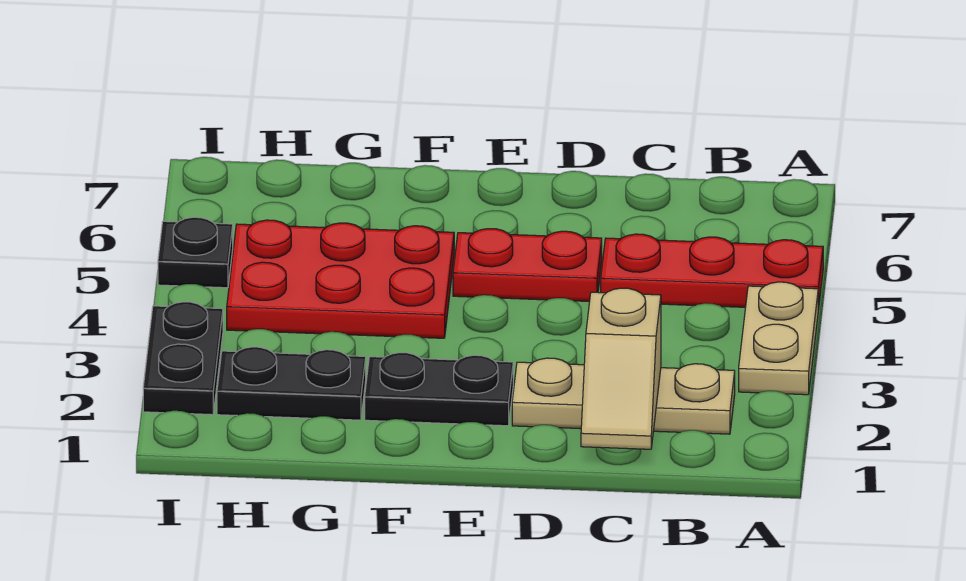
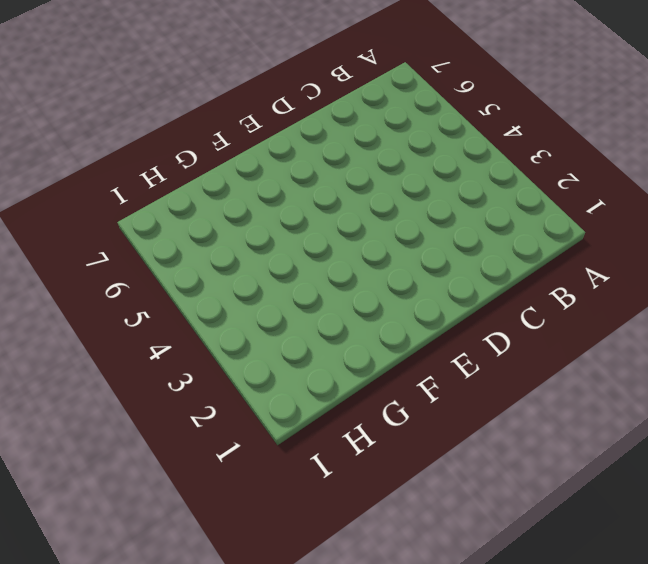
none -> tan plate A3:A4 level 1
none -> red plate A5:C5 level 1

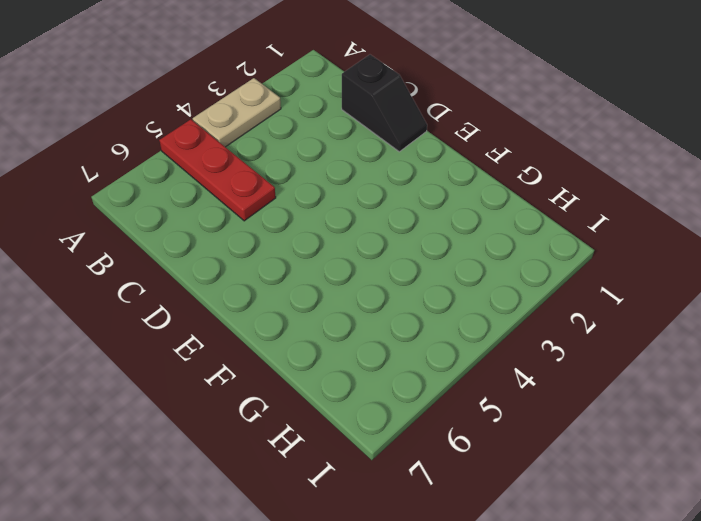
black slope C1:D1 level 1 top C -> none
none -> tan plate B2:D2 level 1
none -> red plate D5:E5 level 1

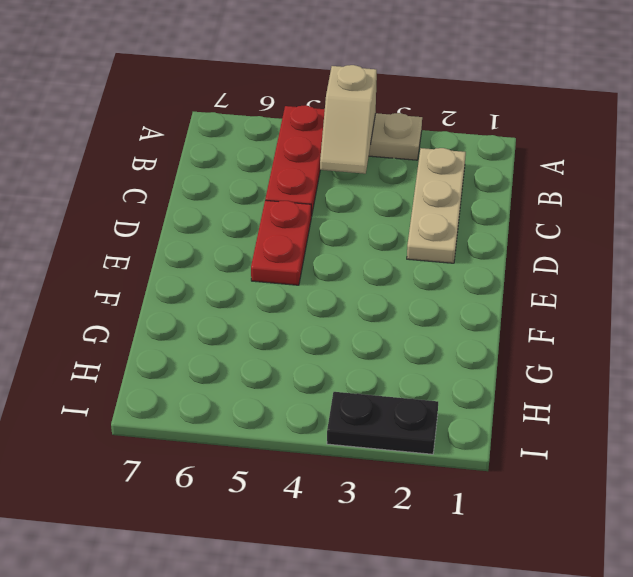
tan slope A4:B4 level 2 top A -> tan slope C1:C2 level 2 top 2
none -> black plate E2:F2 level 1
none -> red plate F4:H5 level 1

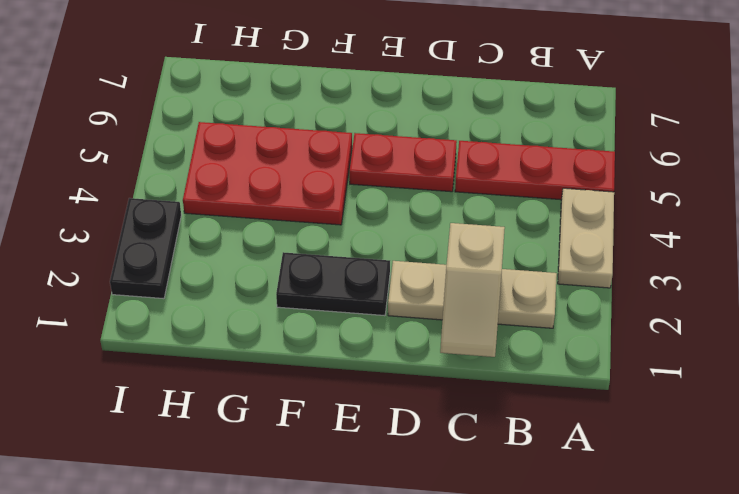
none -> black plate G2:H2 level 1
none -> black plate I5 level 1

